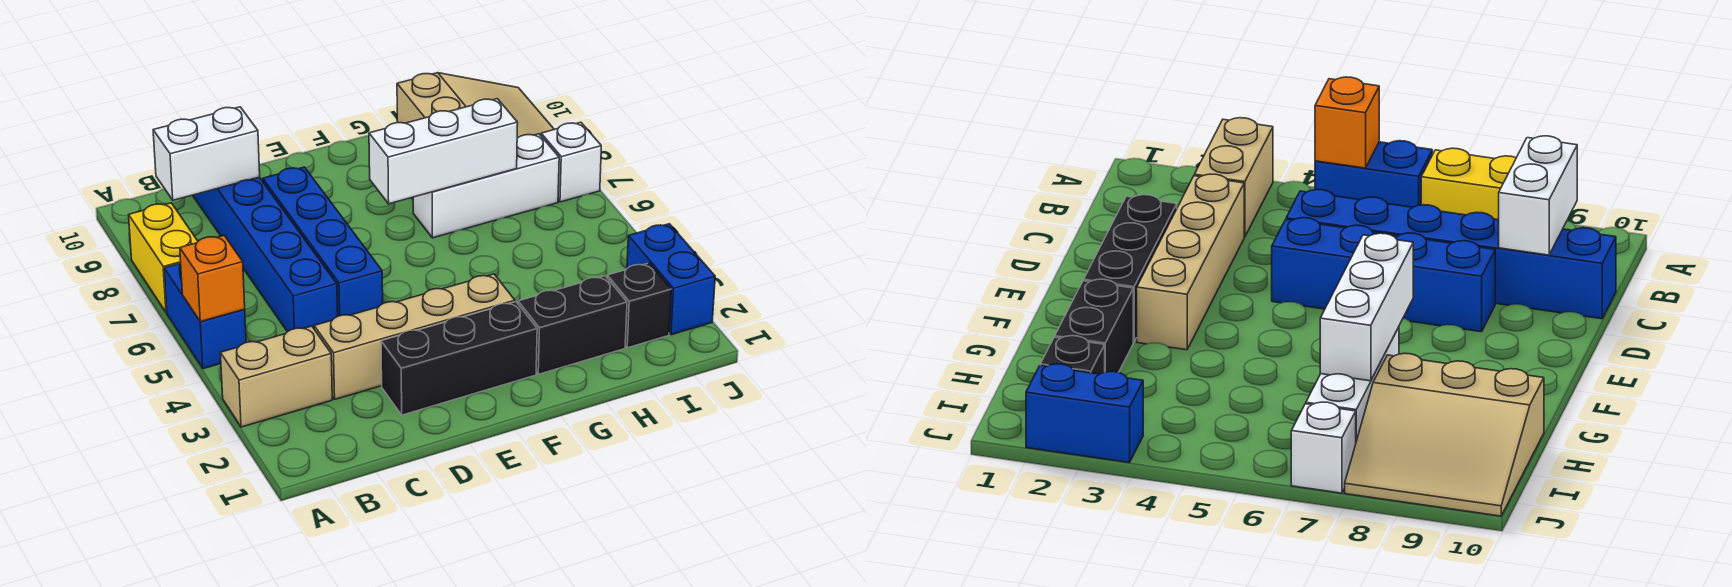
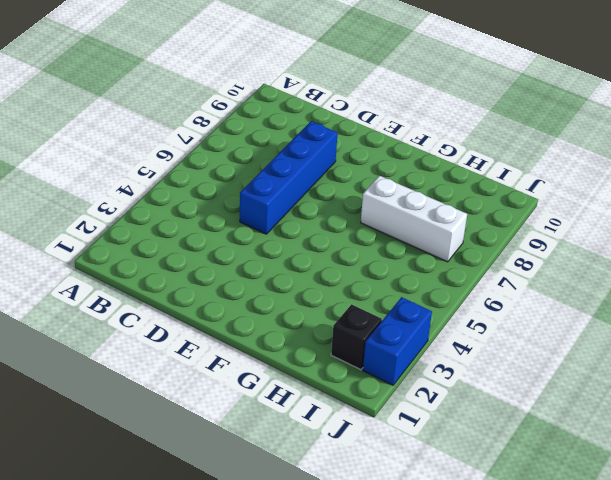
none -> tan brick A3:B3 level 1
none -> blue brick A5:A6 level 1
none -> yellow brick A7:A8 level 1

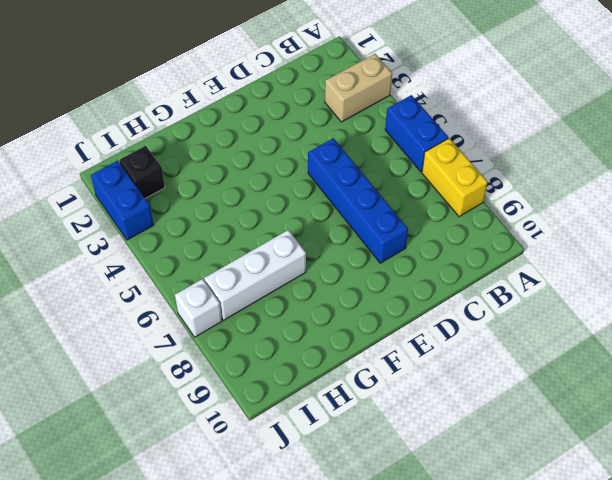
none -> tan brick C3:F3 level 1
none -> blue brick C5:C10 level 1
none -> black brick D2:F2 level 1

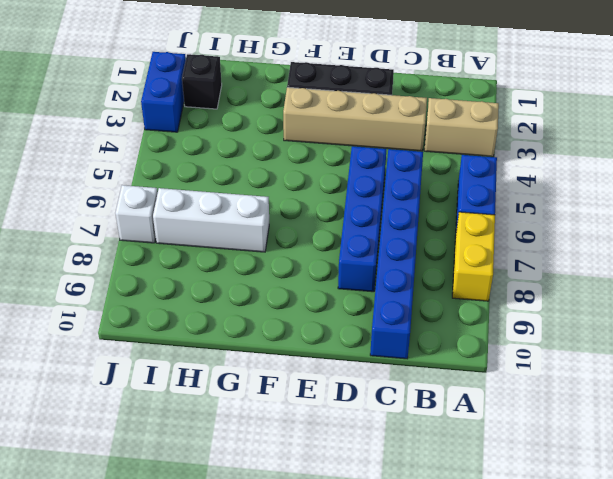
none -> black brick G2:H2 level 1
none -> tan slope H8:J10 level 1 top H
none -> orange brick A5 level 2

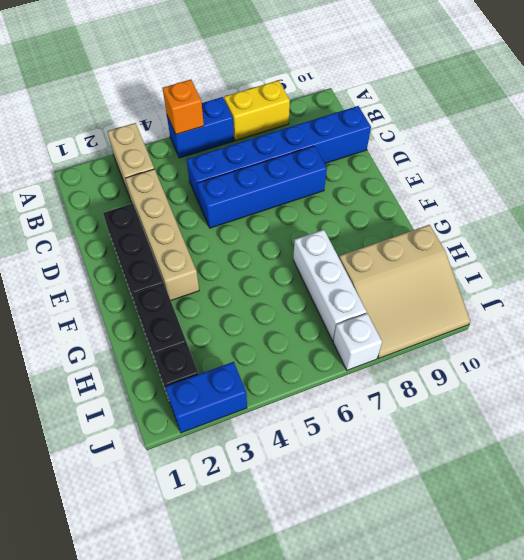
none -> white brick B9:C9 level 2
none -> white brick F7:H7 level 2

